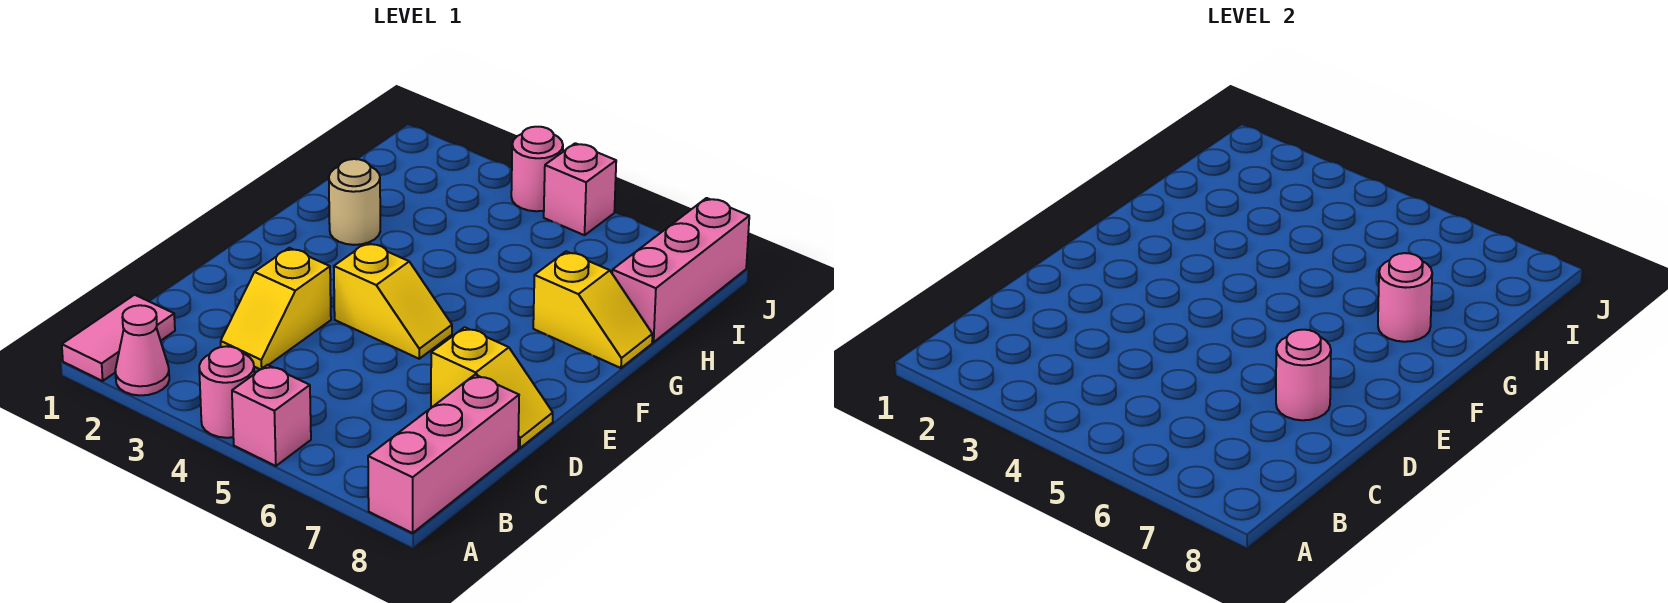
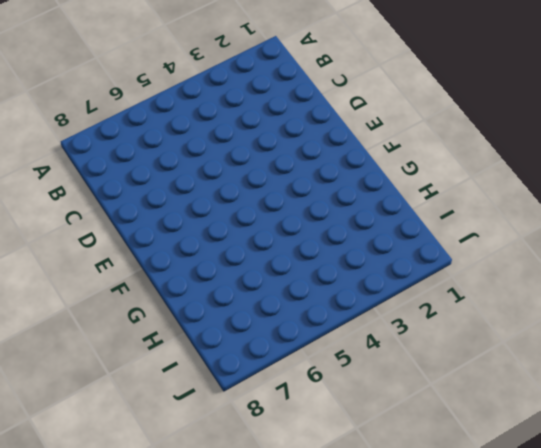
none -> pink tile A1:B1 level 1
none -> pink cone A2 level 1
none -> pink round brick A4 level 1

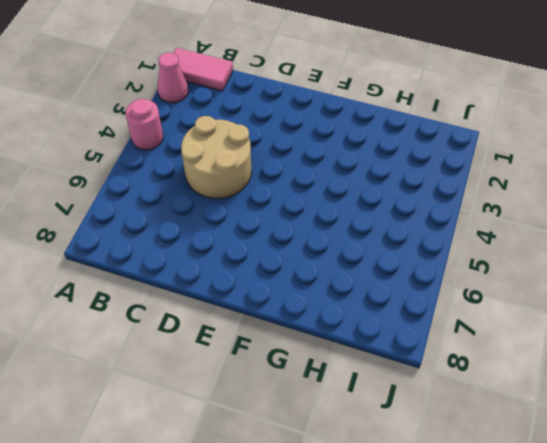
tan round brick C4:D5 level 1 -> none
none -> pink brick A5 level 1
none -> pink brick A8:C8 level 1
none -> yellow slope C3:D3 level 1 top D

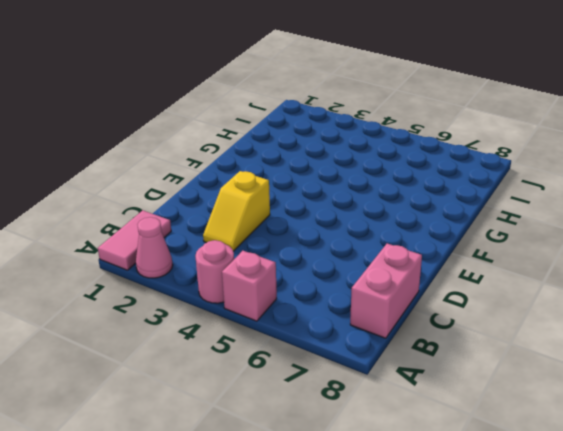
pink brick B8:C8 level 1 -> pink brick A8:C8 level 1
none -> yellow slope D7:D8 level 1 top 7
none -> yellow slope E4:E5 level 1 top 4
none -> tan round brick G2 level 1

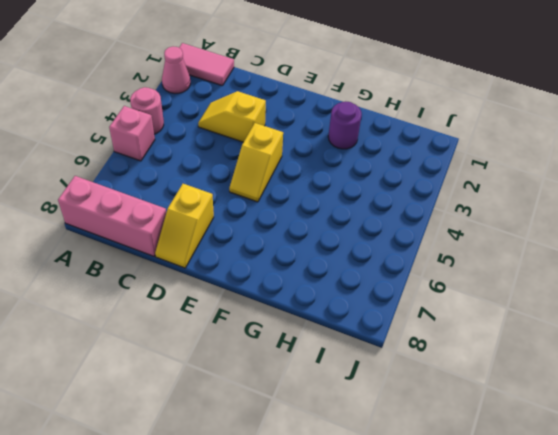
purple round brick G2 level 1 -> tan round brick G2 level 1
none -> yellow slope G7:G8 level 1 top 7
none -> pink brick H8:J8 level 1
none -> pink round brick J4 level 1

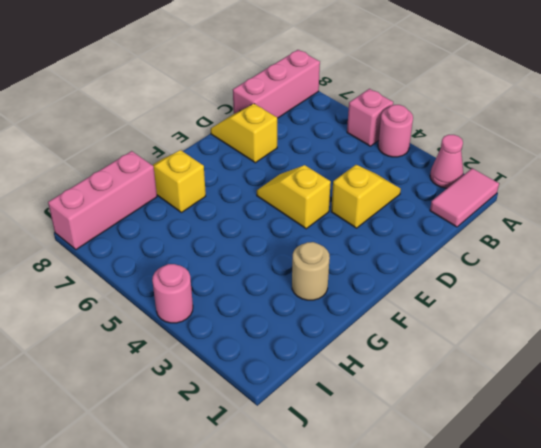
none -> pink brick J5 level 1
none -> pink round brick D7 level 2
none -> pink round brick G7 level 2

